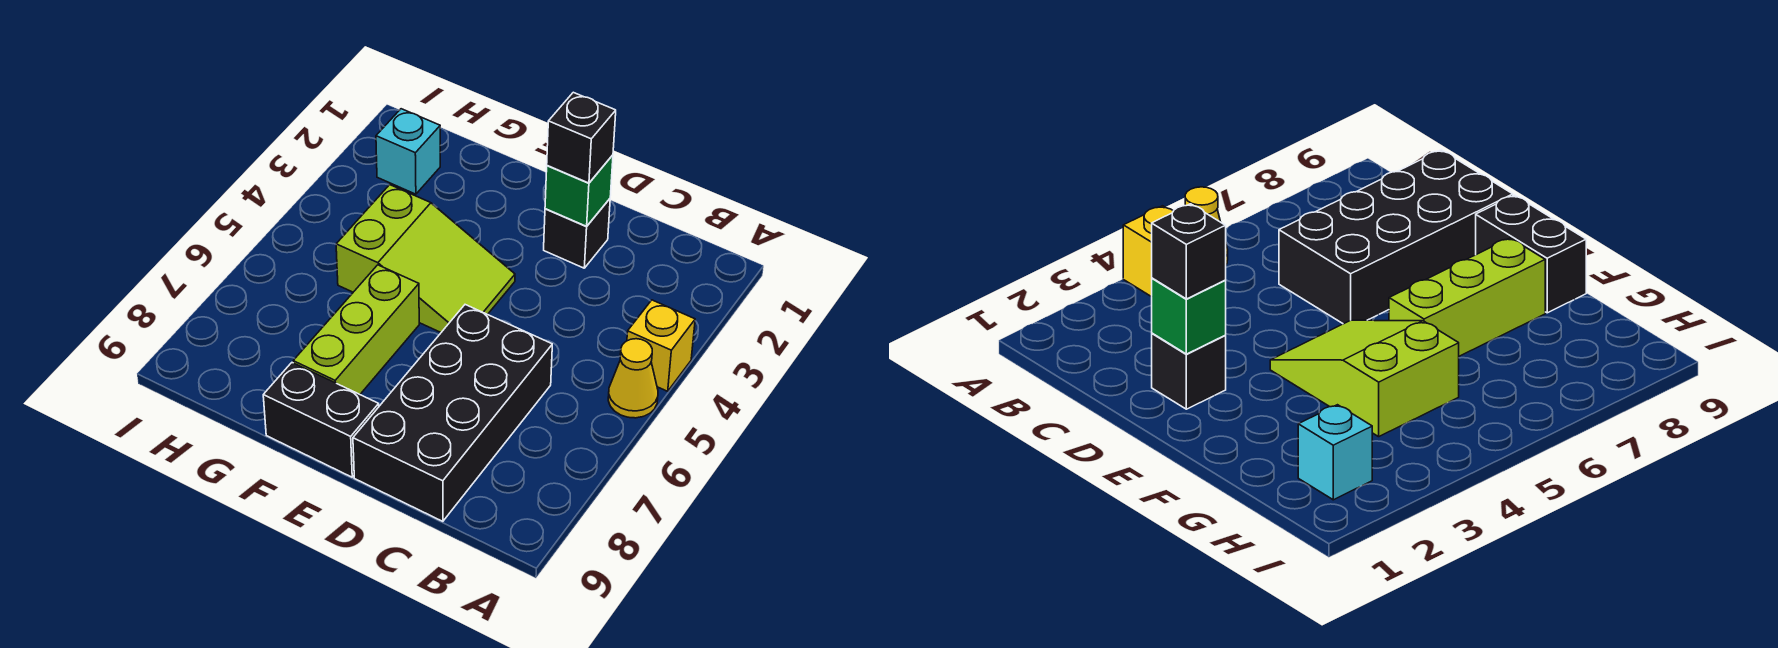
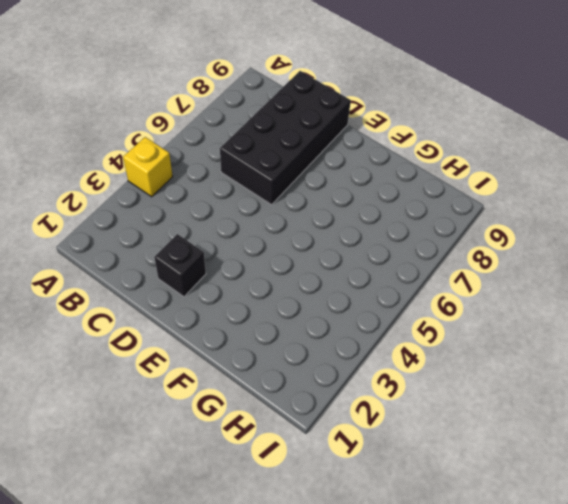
none -> yellow cone A5 level 1
none -> lime slope E4:G5 level 1 top G

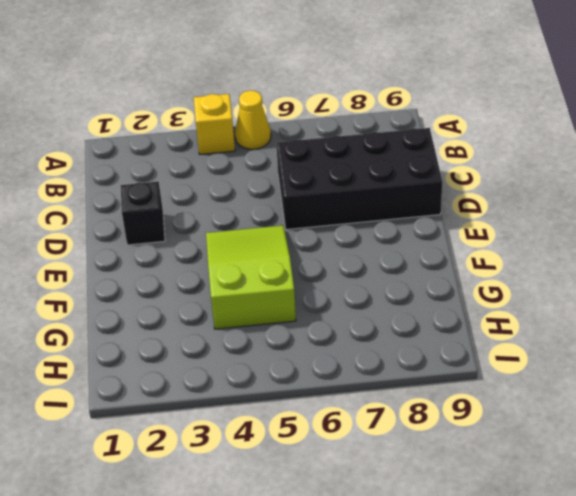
none -> black brick E9:F9 level 1
none -> lime brick F6:F8 level 1

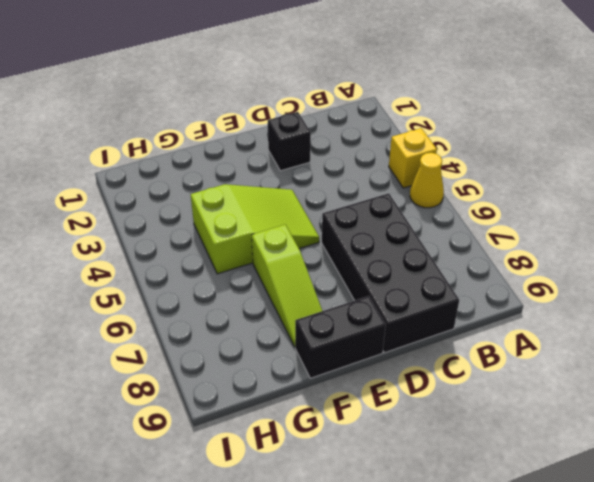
lime slope F6:F8 level 1 top 6 -> lime brick F6:F8 level 1
none -> cyan brick H2 level 1
none -> green brick D2 level 2

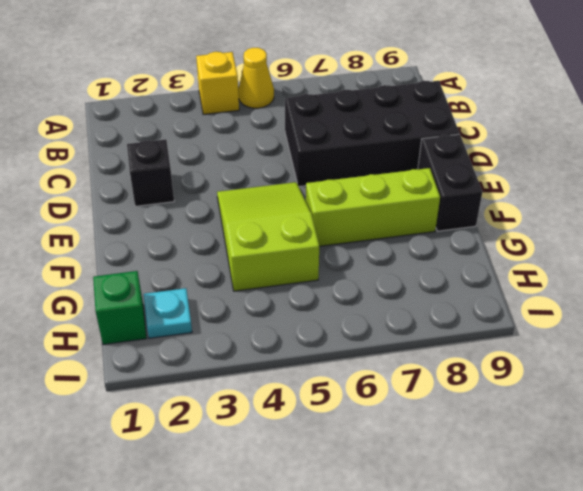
green brick H1 level 1 -> green brick D2 level 2
cyan plate H2 level 1 -> cyan brick H2 level 1
none -> black brick D2 level 3

